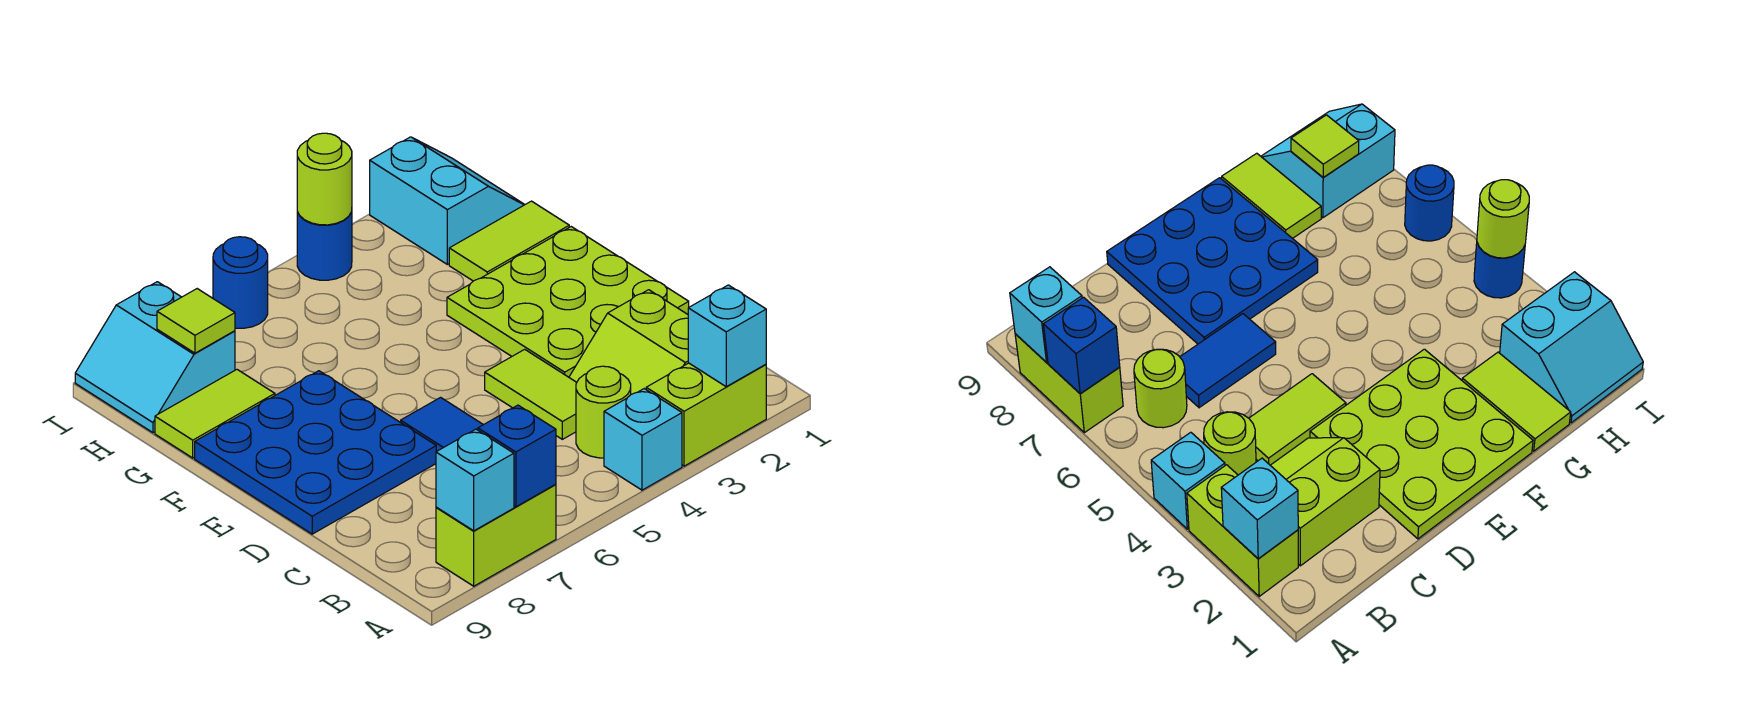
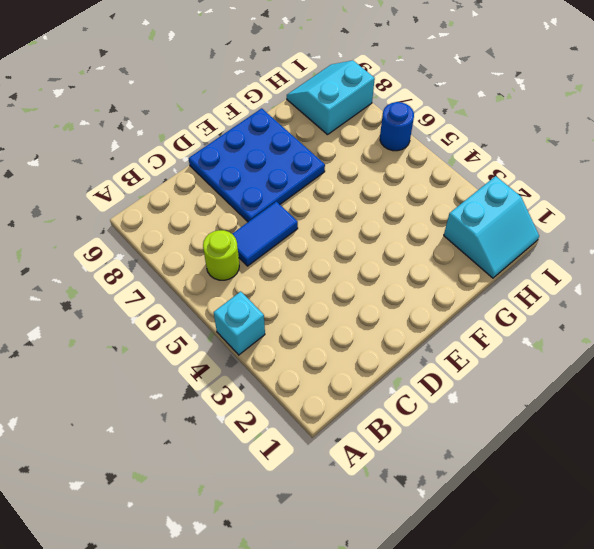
none -> lime brick A2:A3 level 1
none -> lime brick A7:A8 level 1
none -> lime slope B2:C3 level 1 top 2

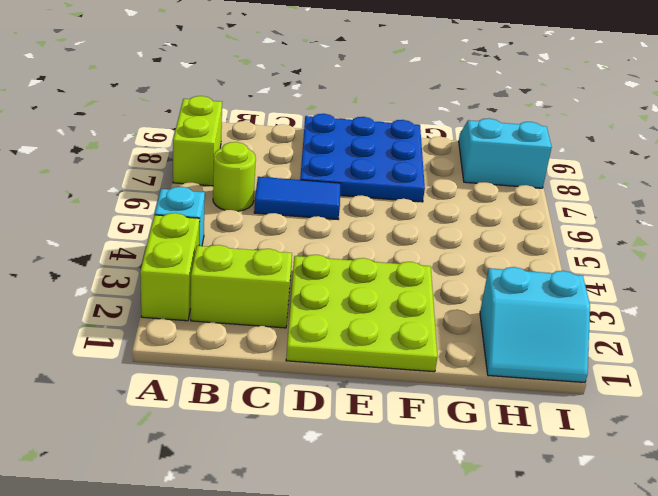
none -> lime round brick B4 level 1
none -> lime tile C4:D4 level 1
none -> lime tile G1:G2 level 1

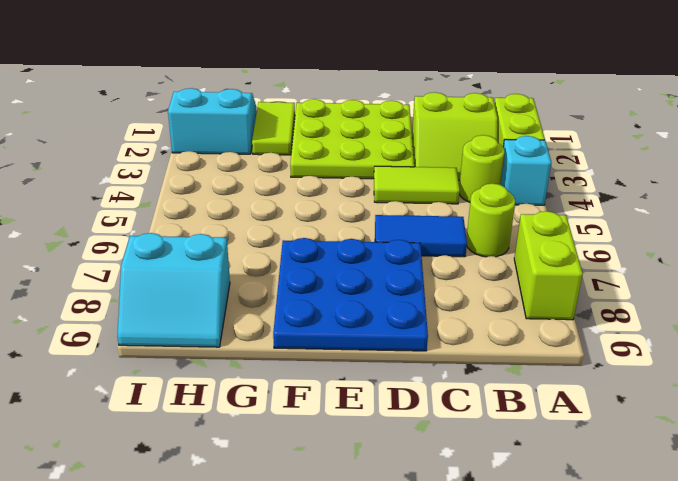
none -> lime tile G8:G9 level 1
none -> blue round brick I4 level 1
none -> blue round brick I6 level 1

